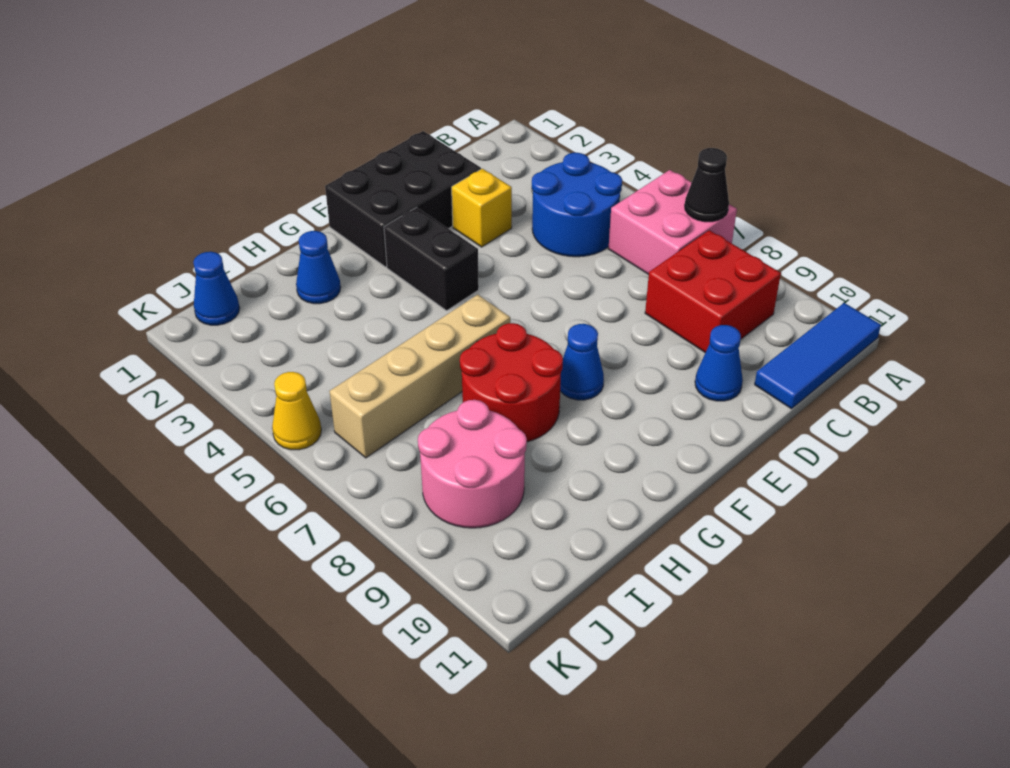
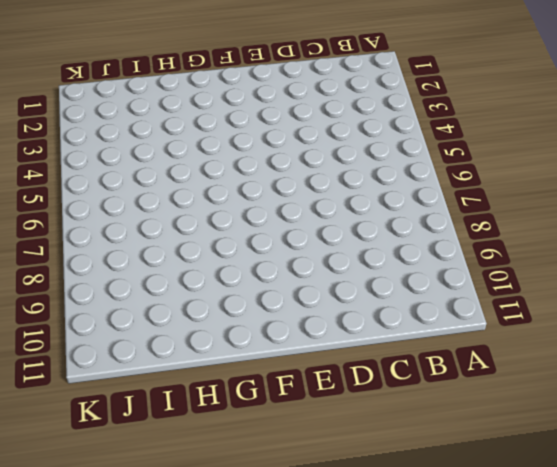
none -> pink brick A6:B7 level 1
none -> blue tile A11:C11 level 1
none -> blue round brick B4:C5 level 1

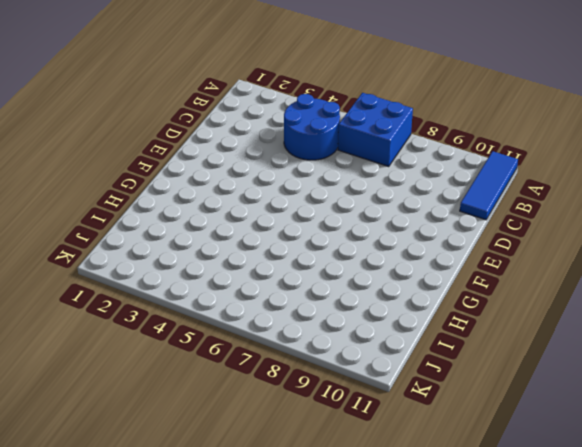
blue brick A6:B7 level 1 -> pink brick A6:B7 level 1
none -> red brick B8:C9 level 1
none -> black brick D1:F2 level 1
none -> yellow brick D3 level 1

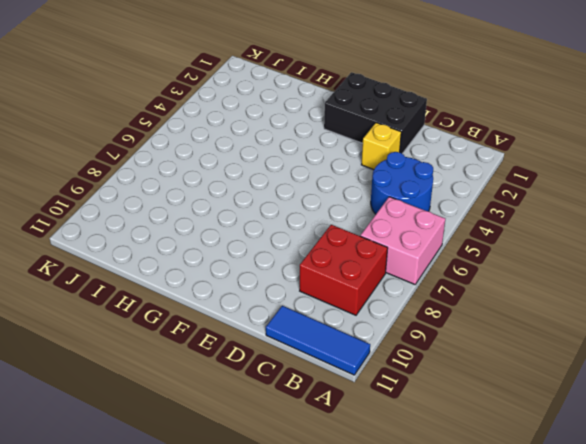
none -> blue cone D10 level 1
none -> black brick F3:F4 level 1
none -> blue cone F8 level 1

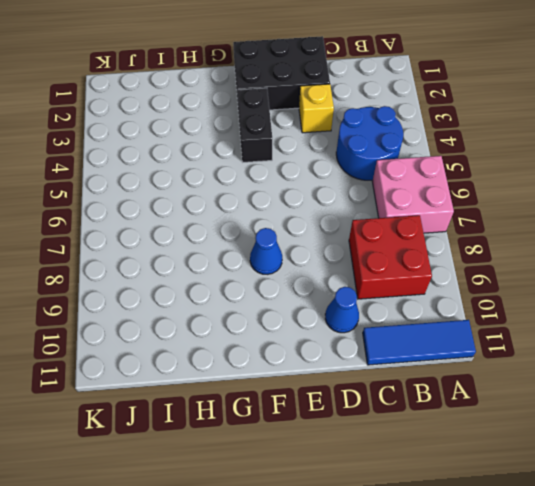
none -> tan brick G6:J6 level 1
none -> red round brick G7:H8 level 1
none -> blue cone H2 level 1

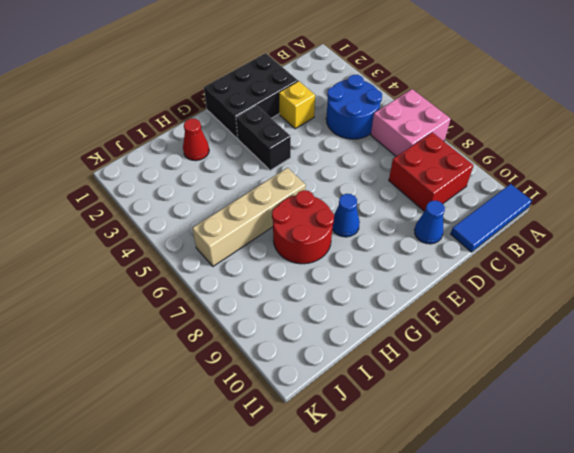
red cone H2 level 1 -> blue cone H2 level 1
none -> pink round brick I8:J9 level 1
none -> blue cone J1 level 1
none -> yellow cone K5 level 1

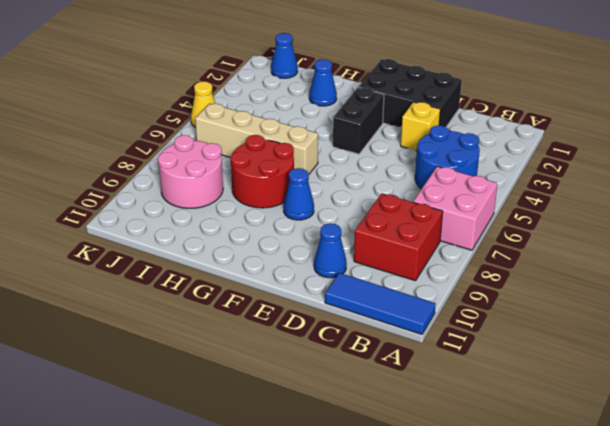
none -> black cone A7 level 2

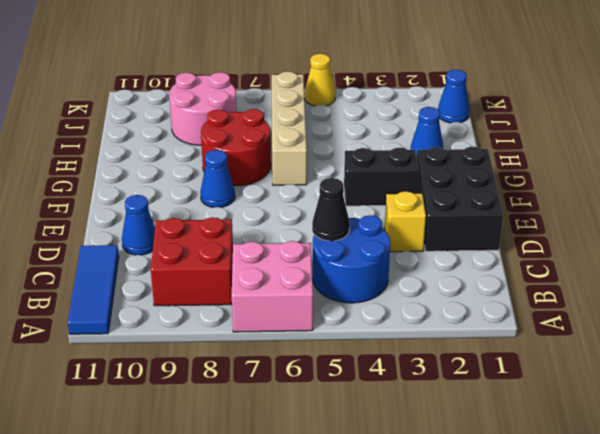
black cone C5 level 2 -> black cone A7 level 2

